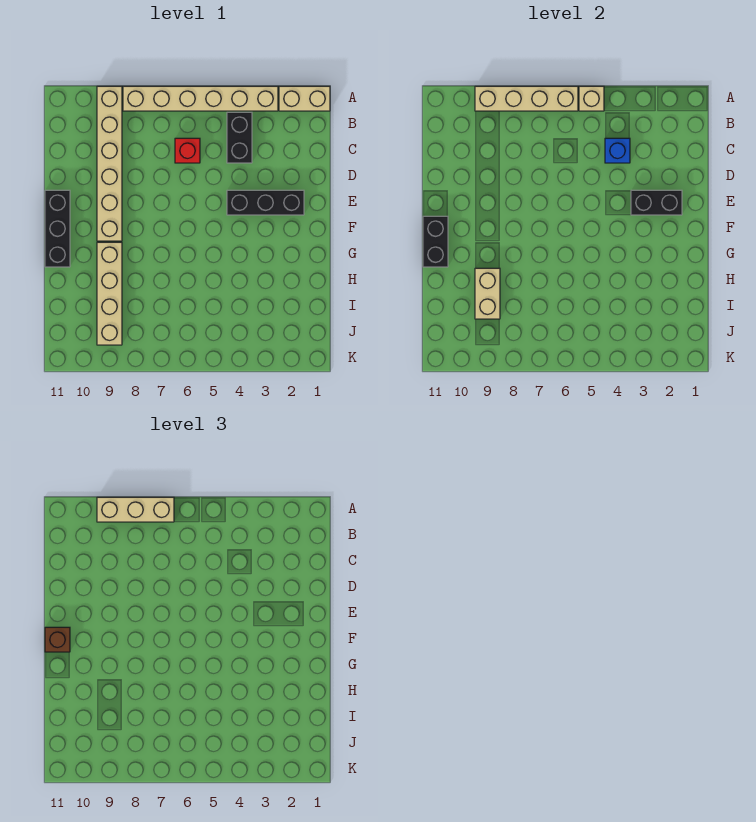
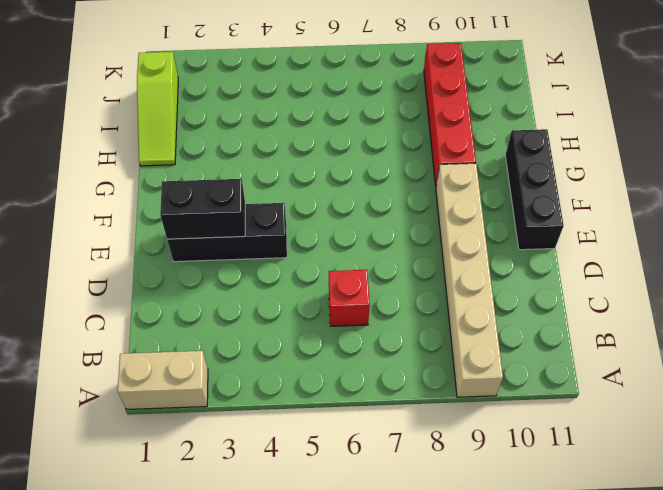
red brick G9:J9 level 1 -> tan brick G9:J9 level 1
lime slope H1:J1 level 1 top J -> none
none -> tan brick A3:A8 level 1
none -> black brick B4:C4 level 1
none -> tan brick A5 level 2

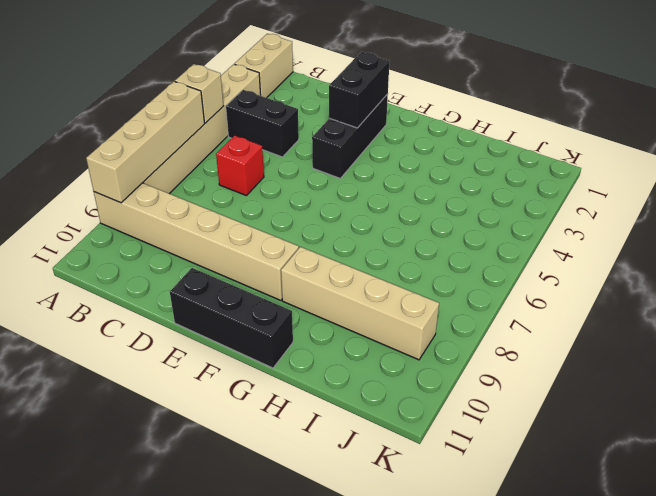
none -> blue brick C4 level 2
none -> black brick F11:G11 level 2
none -> tan brick H9:I9 level 2

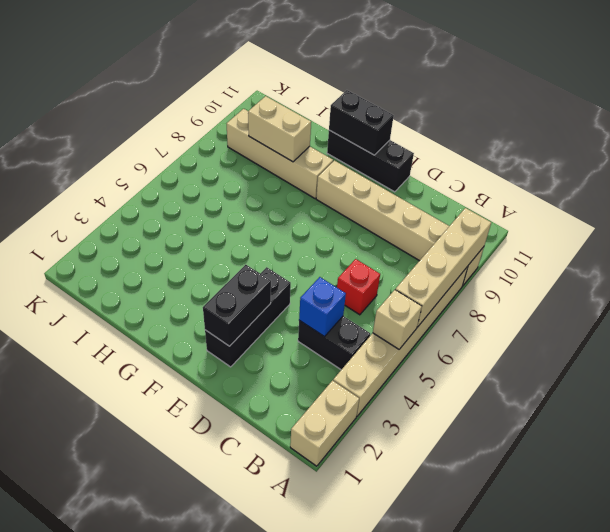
none -> tan brick A7:A9 level 3
none -> brown brick F11 level 3

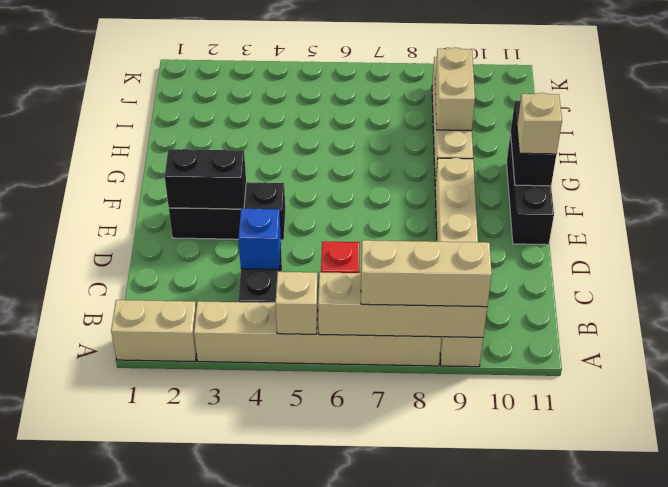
tan brick F11 level 3 -> brown brick F11 level 3

